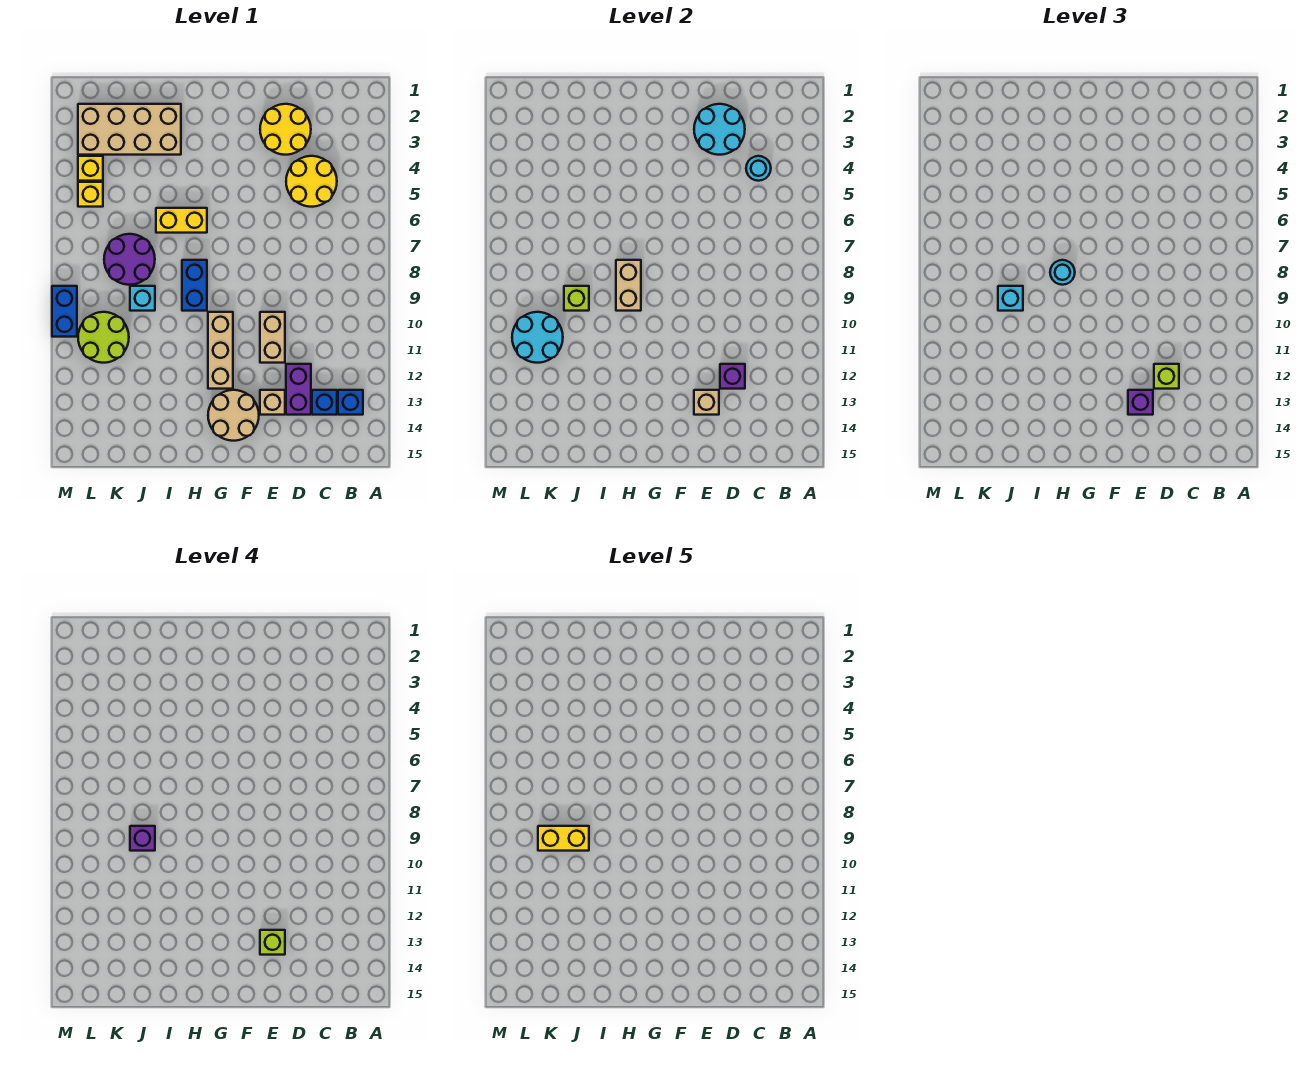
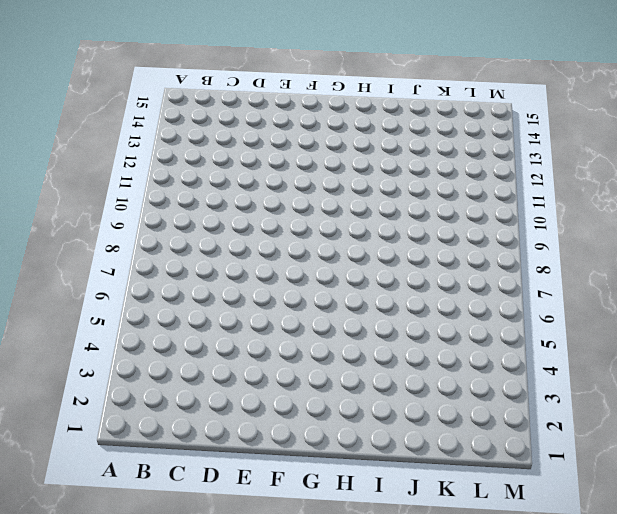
none -> blue brick B13 level 1
none -> yellow round brick C4:D5 level 1
none -> blue brick C13 level 1
none -> yellow round brick D2:E3 level 1

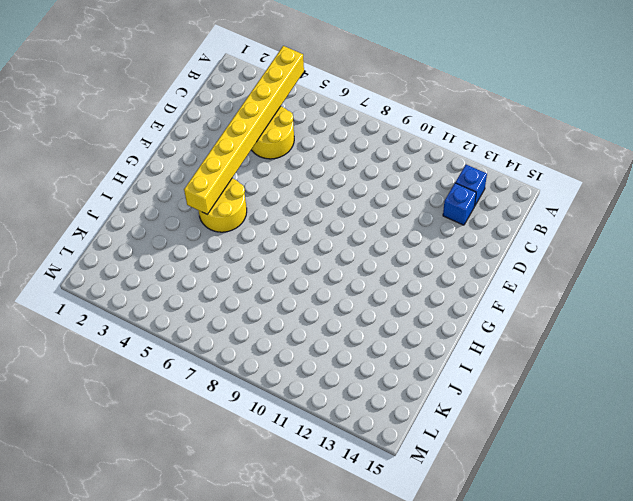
yellow brick A4:H4 level 2 -> cyan round brick C4 level 2
yellow round brick G4:H5 level 1 -> yellow round brick D2:E3 level 1
none -> purple brick D12:D13 level 1
none -> tan brick E10:E11 level 1
none -> tan brick E13 level 1
none -> tan round brick F13:G14 level 1

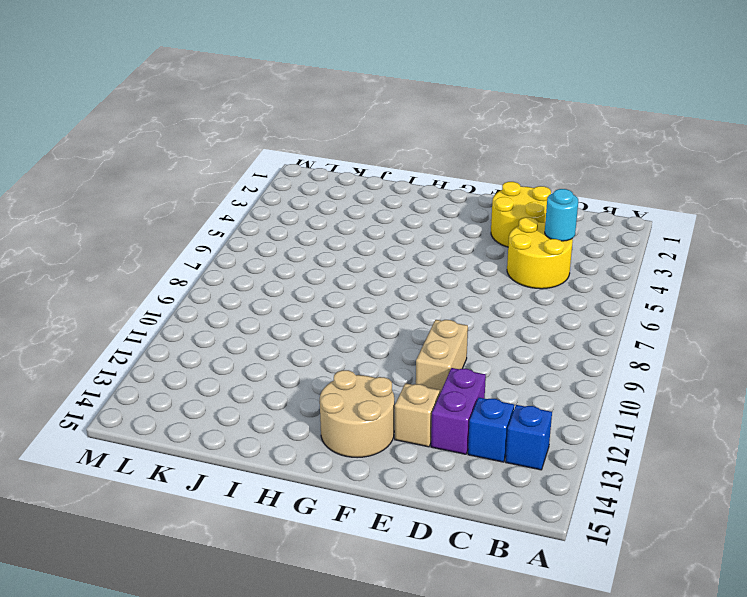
none -> tan brick G10:G12 level 1
none -> yellow brick H6:I6 level 1
none -> blue brick H8:H9 level 1
none -> tan brick I2:L3 level 1

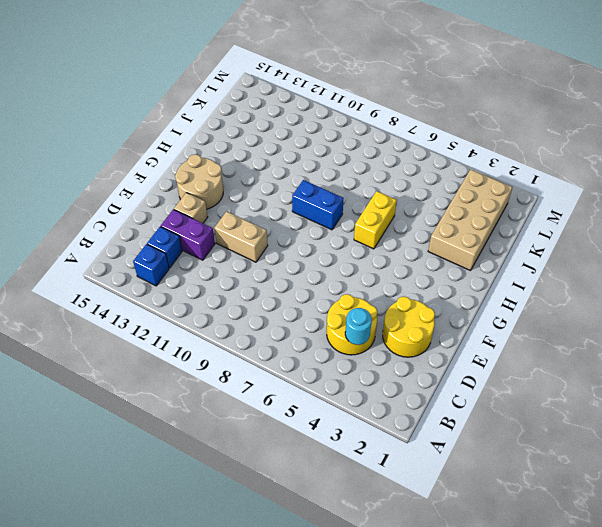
none -> tan brick G10:G12 level 1
none -> purple round brick J7:K8 level 1
none -> cyan brick J9 level 1
none -> lime round brick K10:L11 level 1

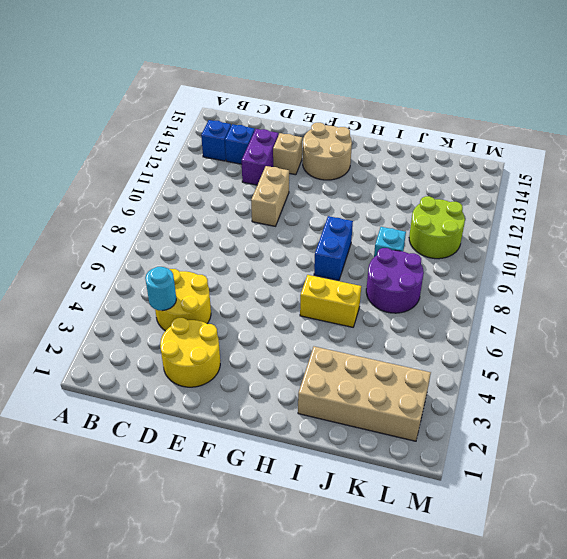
none -> tan brick G10:G12 level 1
none -> yellow brick L4 level 1
none -> yellow brick L5 level 1
none -> blue brick M9:M10 level 1

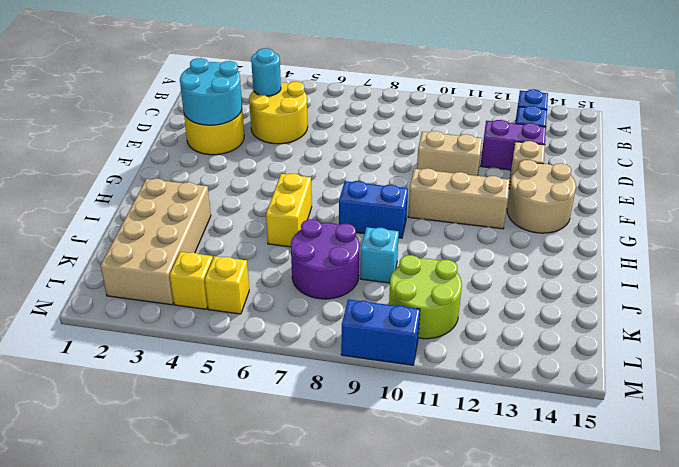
none -> purple brick D12 level 2
none -> tan brick E13 level 2
none -> tan brick H8:H9 level 2
none -> lime brick J9 level 2

